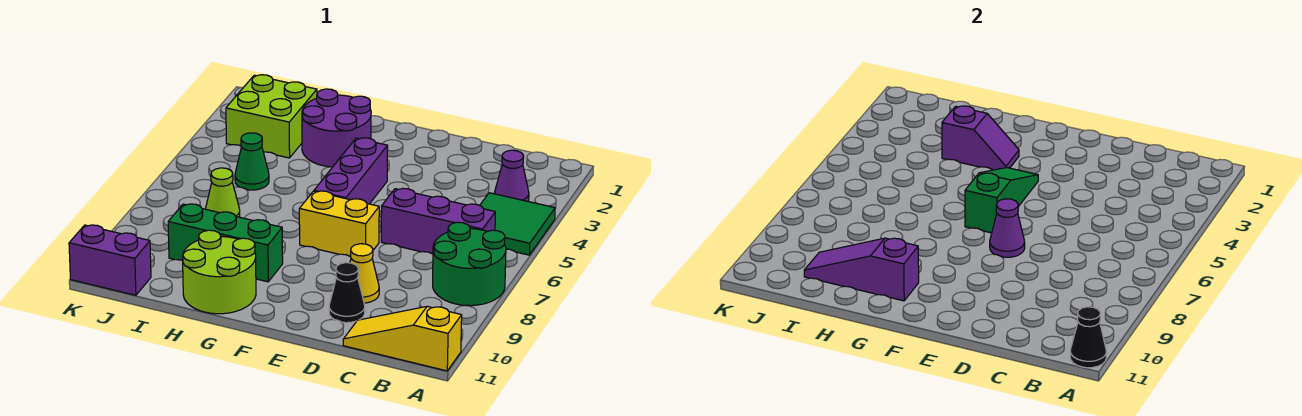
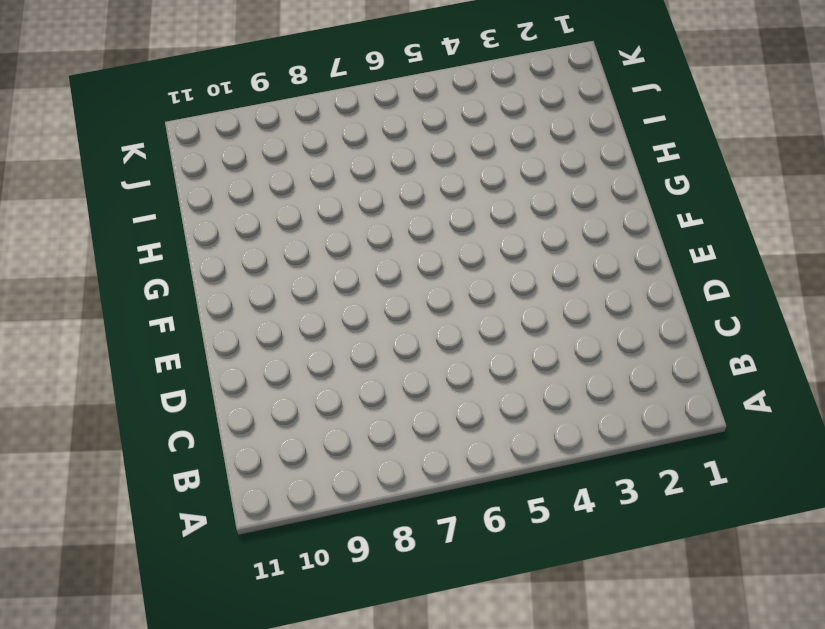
none -> green tile A4:B5 level 1
none -> green round brick A7:B8 level 1
none -> yellow slope A11:C11 level 1 top A

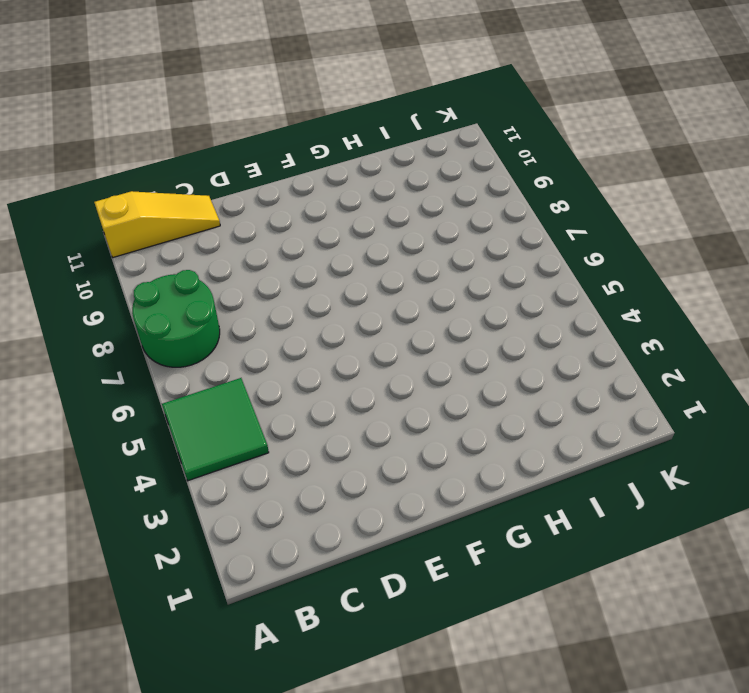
none -> purple cone B3 level 1
none -> purple brick B6:D6 level 1
none -> yellow cone D9 level 1

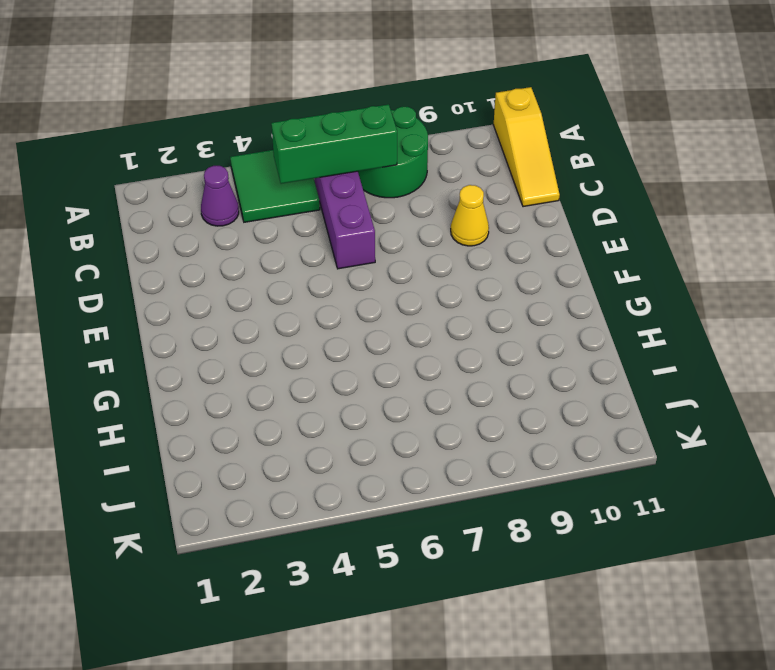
green brick B5:B7 level 2 -> green brick G9:I9 level 1
none -> black cone D10 level 1
none -> yellow brick E7:F7 level 1
none -> purple brick F4:F6 level 1

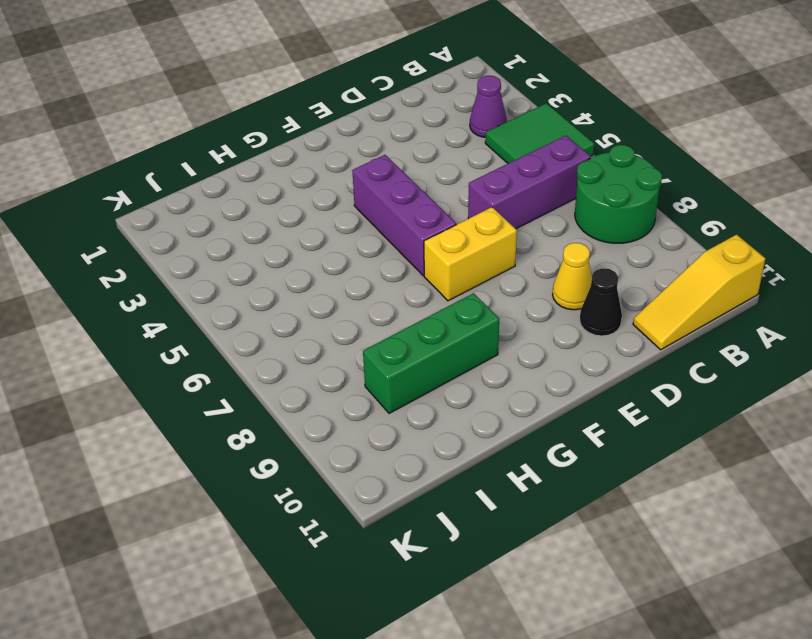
none -> purple round brick G2:H3 level 1
none -> lime round brick G10:H11 level 1
none -> lime brick I2:J3 level 1

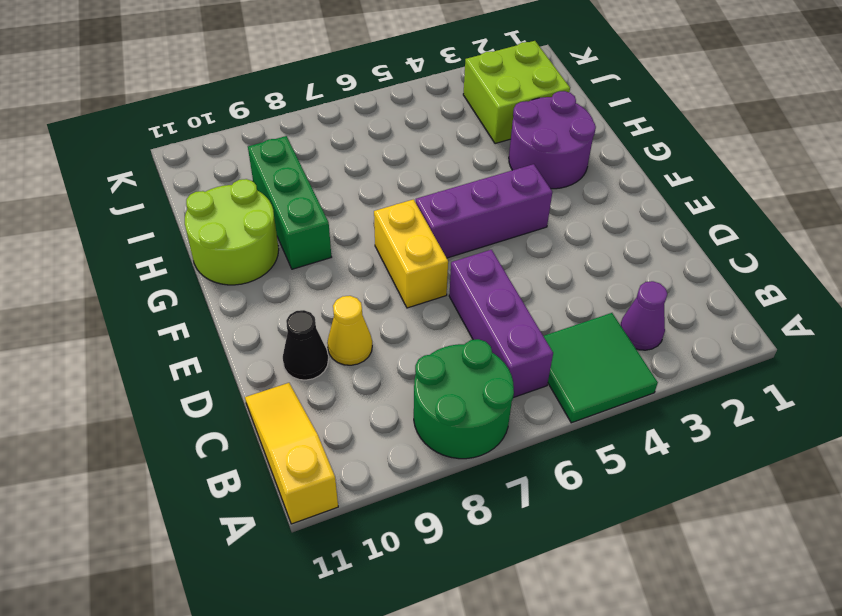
none -> green cone I5 level 1
none -> lime cone I7 level 1
none -> purple brick J11:K11 level 1

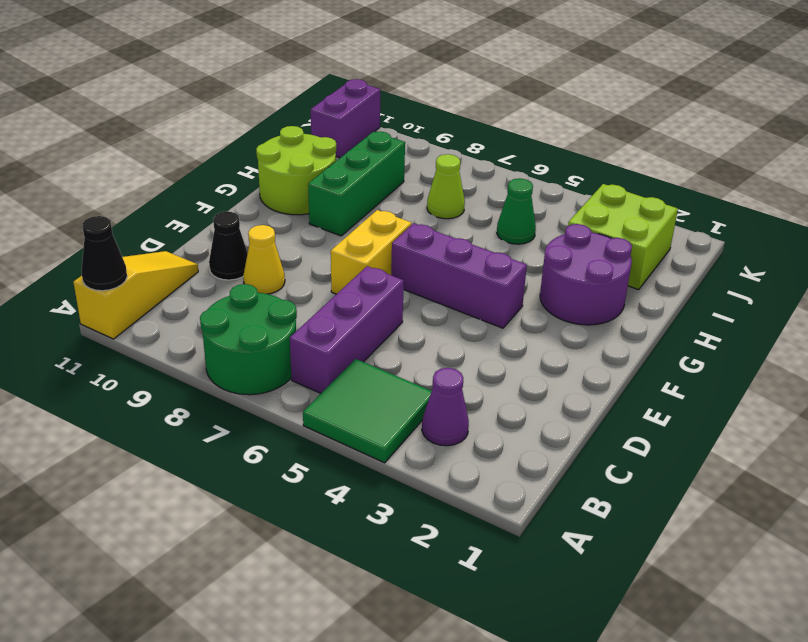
none -> purple cone E7 level 2
none -> green slope F4:F6 level 2 top 6
none -> purple slope G3:H3 level 2 top H

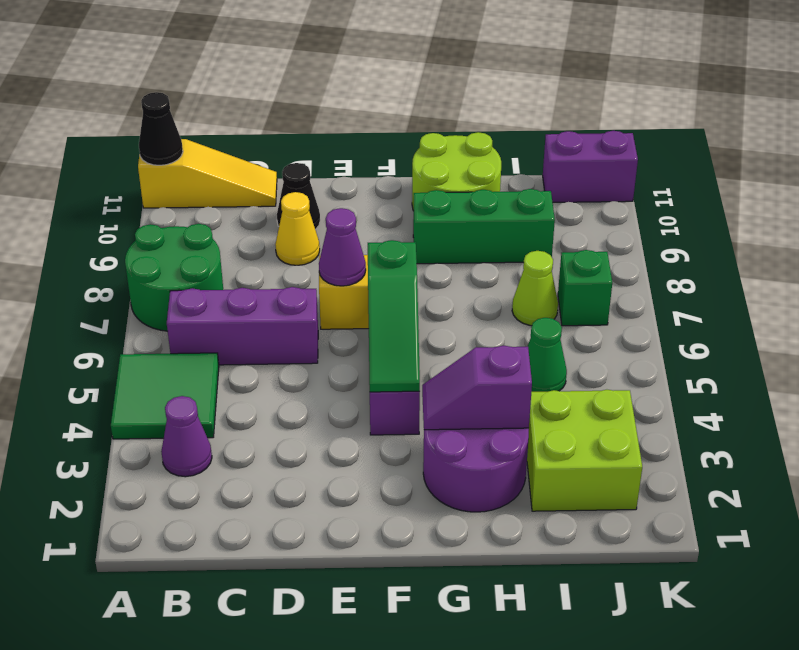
green brick J7 level 1 -> none
none -> purple slope G10:I10 level 2 top G

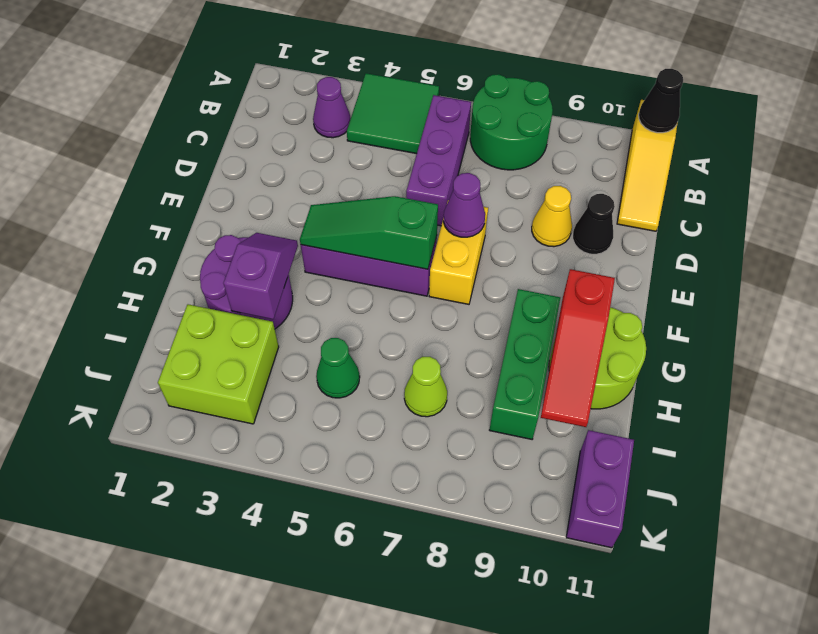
red slope G10:I10 level 2 top G -> purple slope G10:I10 level 2 top G

